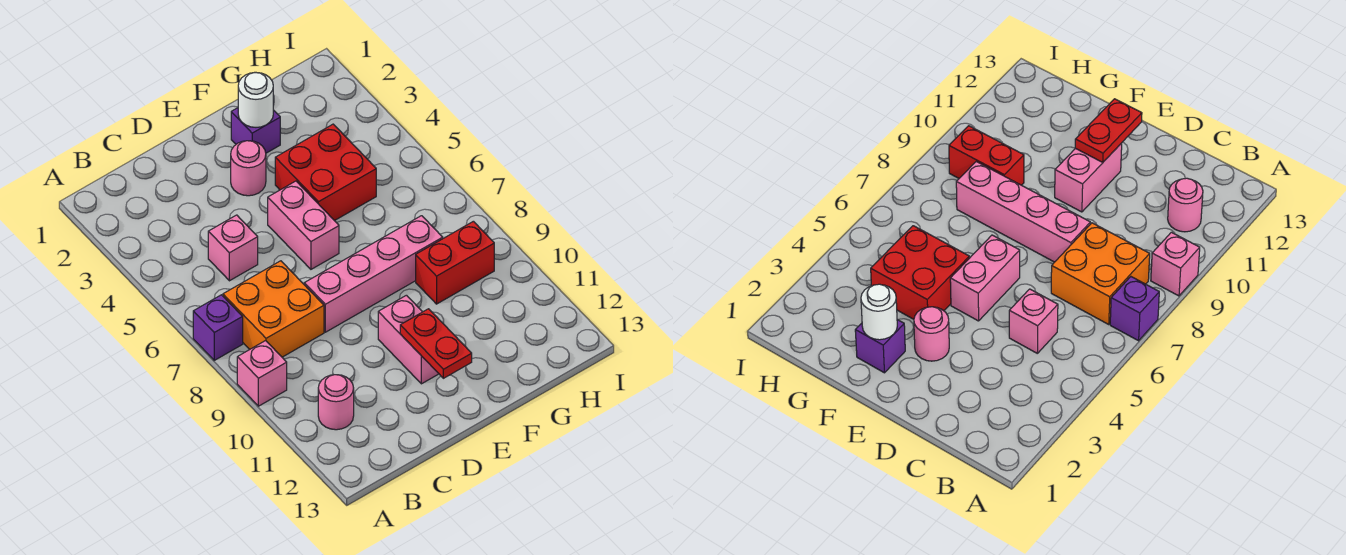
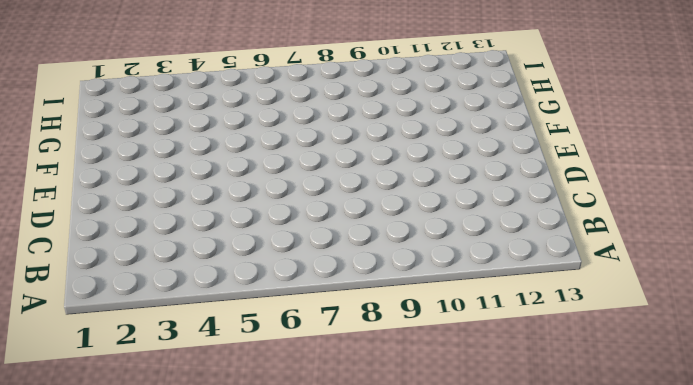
none -> purple brick A7 level 1
none -> pink brick A9 level 1
none -> orange brick B7:C8 level 1

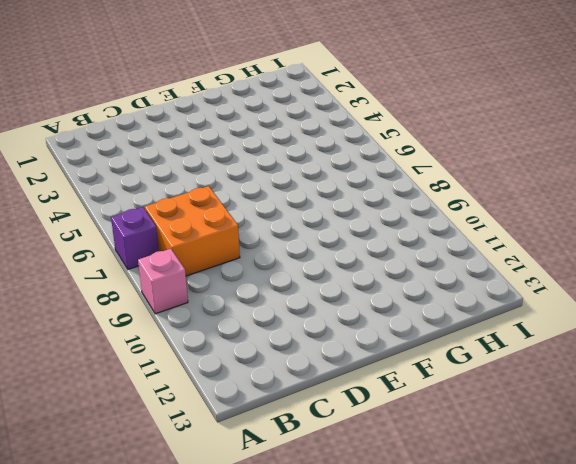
none -> pink round brick B11 level 1
none -> pink brick C5 level 1
none -> pink brick D8:G8 level 1

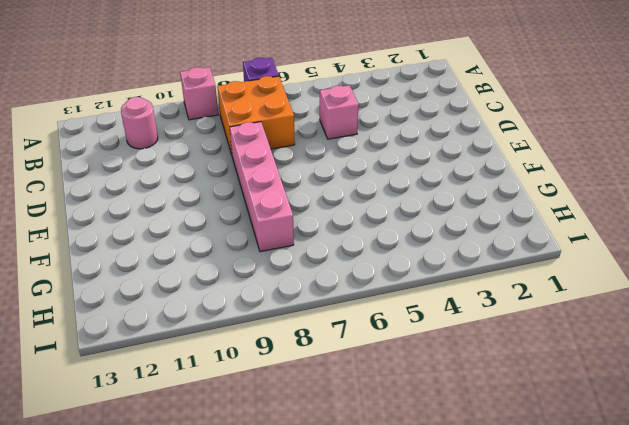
none -> pink round brick E3 level 1
none -> pink brick E5:E6 level 1
none -> pink brick E10:E11 level 1

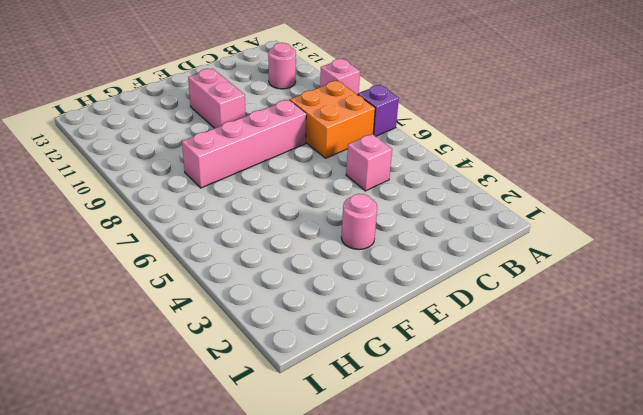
none -> pink brick E5:E6 level 1
none -> purple brick F2 level 1
none -> red brick F4:G5 level 1

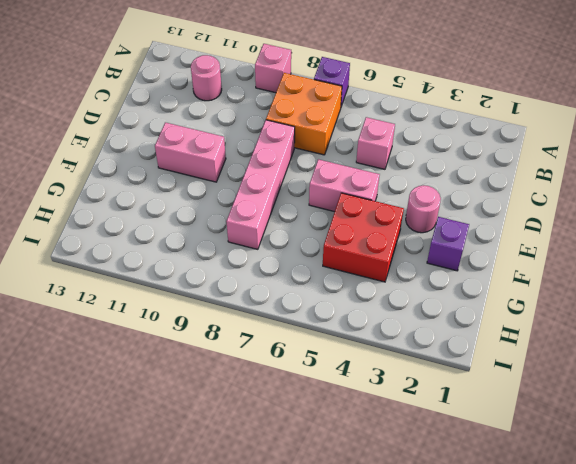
none -> red brick G9:H9 level 1
none -> red plate E11:E12 level 2
none -> white round brick F2 level 2

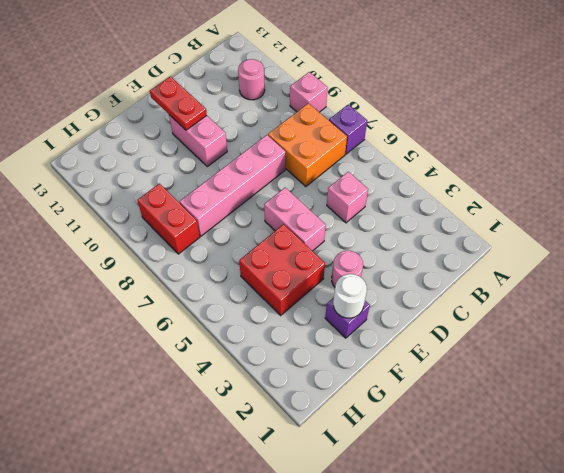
red brick H8:H9 level 1 -> red brick G9:H9 level 1

